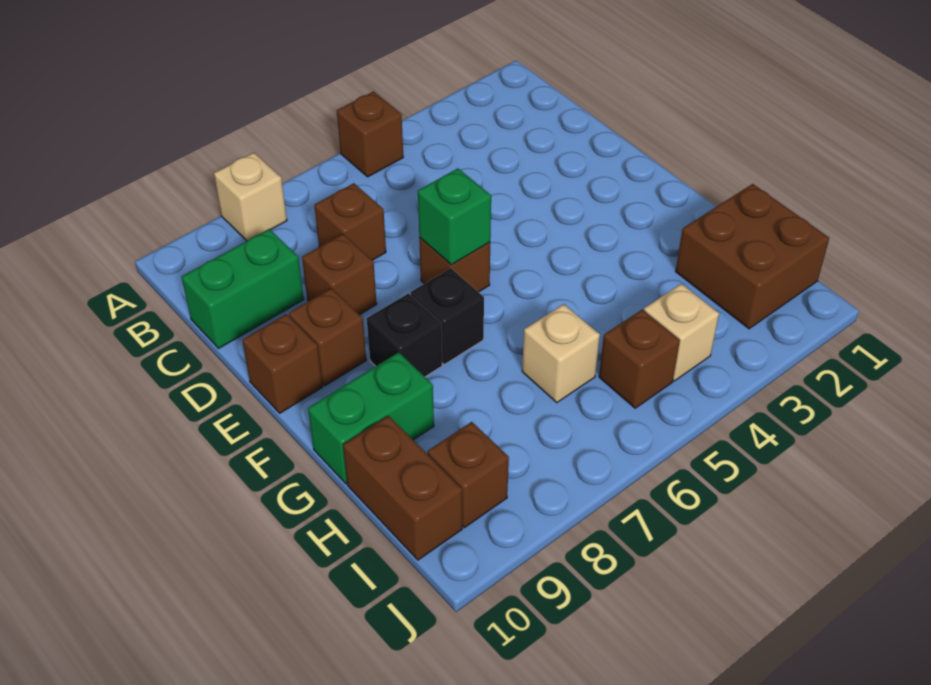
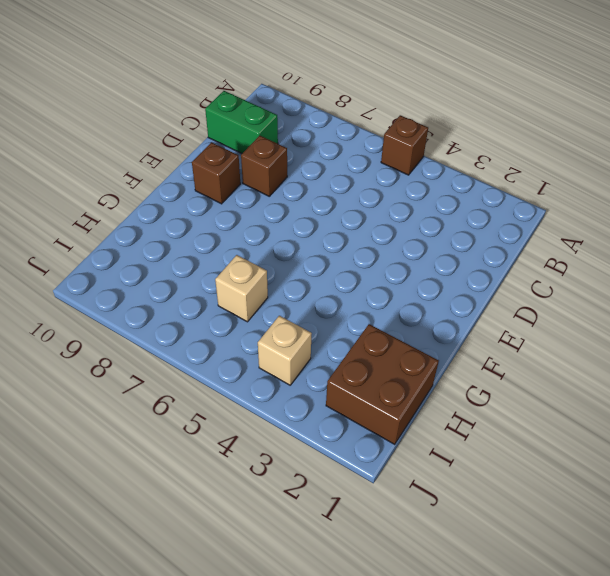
none -> tan brick A8 level 1
none -> brown brick C7 level 1
none -> brown brick E6 level 1

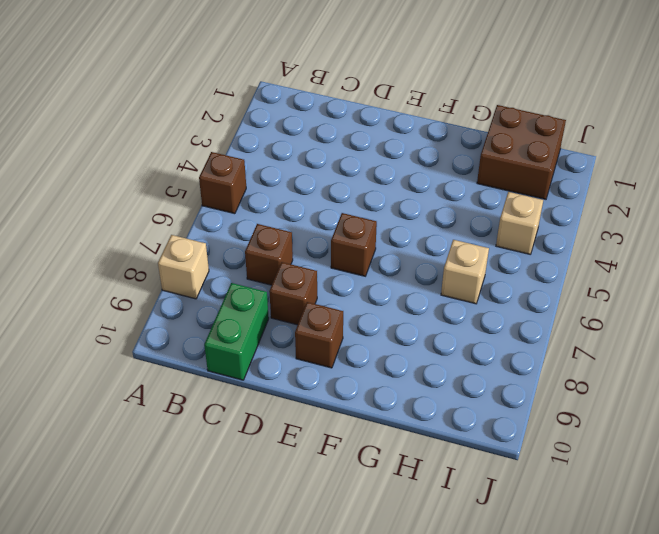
none -> brown brick E10 level 1
none -> black brick F7 level 1
none -> black brick F8 level 1

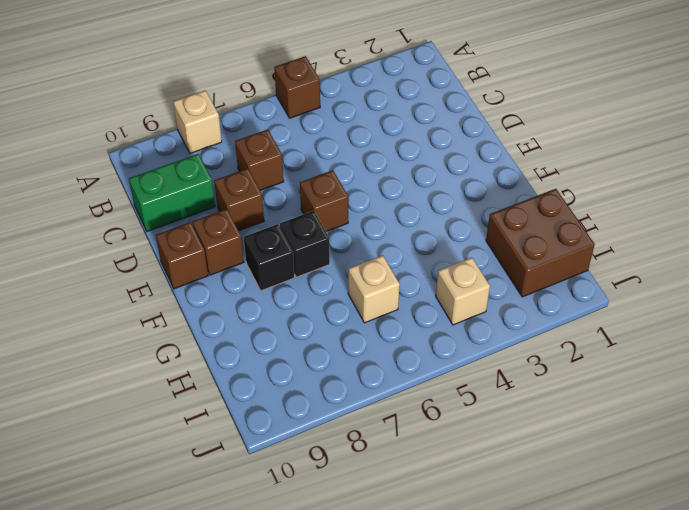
none -> green brick G9:G10 level 1
none -> brown brick H10:I10 level 1
none -> brown brick I5 level 1

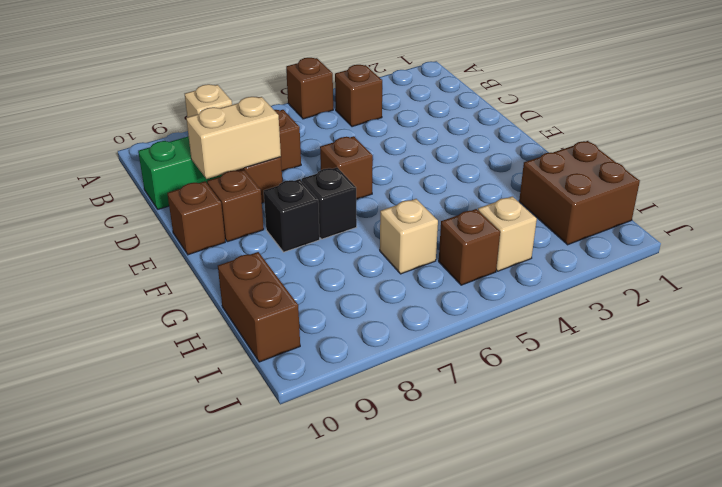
brown brick B4 level 1 -> brown brick I9 level 1
tan brick D8:D9 level 2 -> none
none -> green brick G9:G10 level 1
none -> green brick E6 level 2

